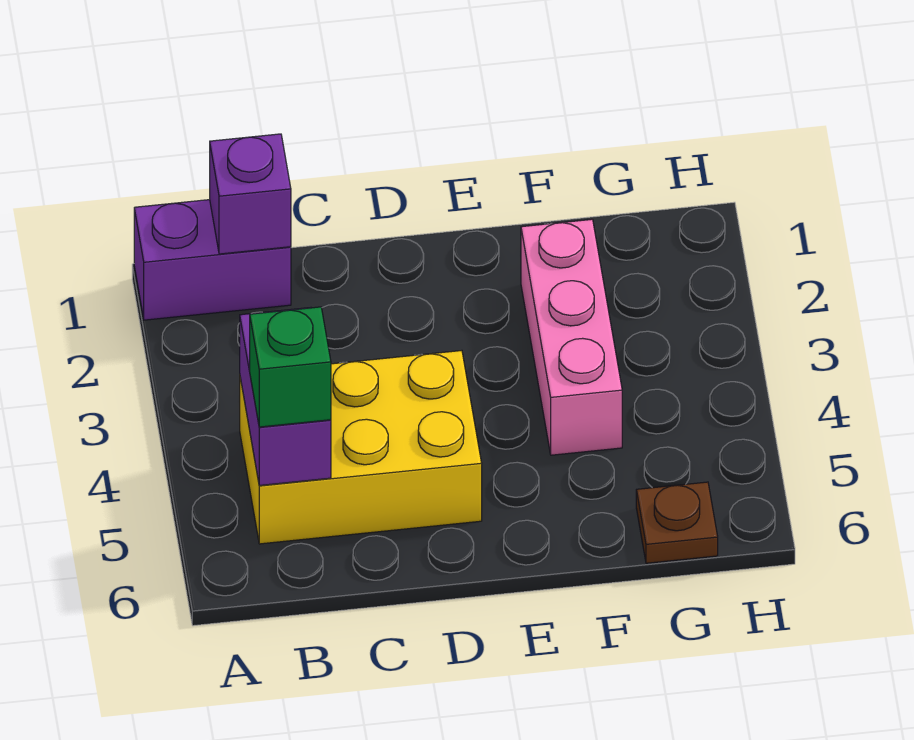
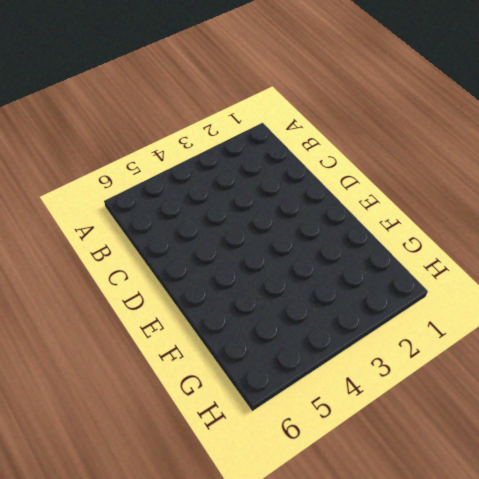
none -> purple brick A1:B1 level 1
none -> yellow brick B4:D5 level 1

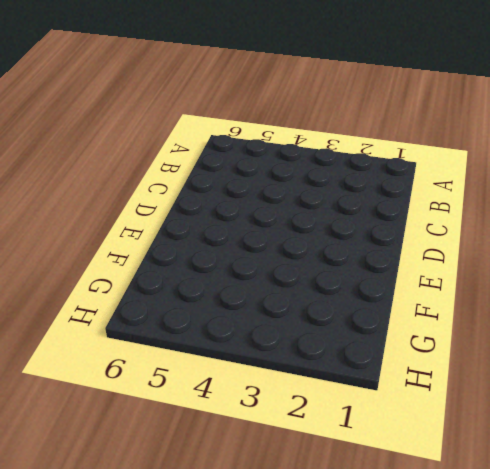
none -> purple brick A1:B1 level 1
none -> yellow brick B4:D5 level 1

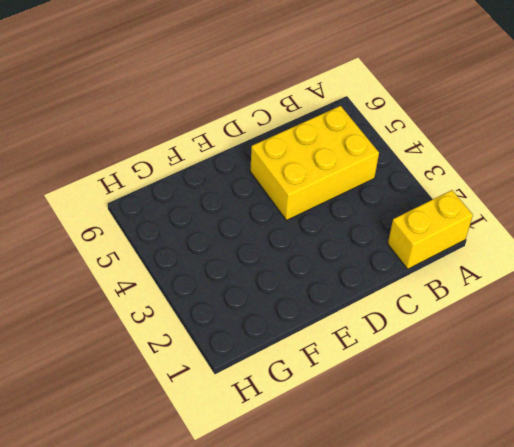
yellow brick A1:B1 level 1 -> purple brick A1:B1 level 1
none -> pink brick F2:F4 level 1
none -> brown plate G6 level 1

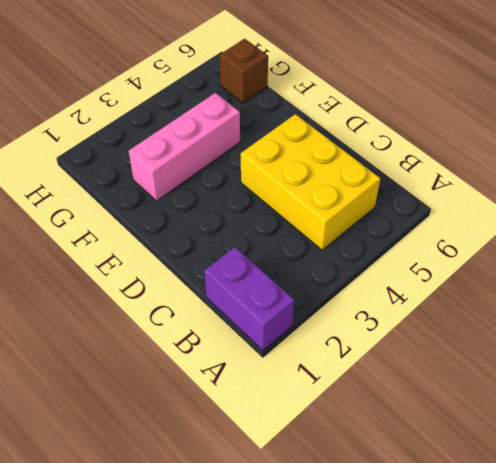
brown brick G6 level 1 -> brown plate G6 level 1
none -> purple brick B1 level 2
none -> purple brick B4:B5 level 2

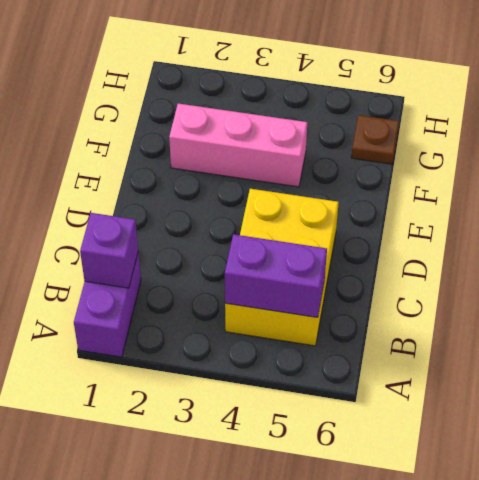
none -> green brick B5 level 3

